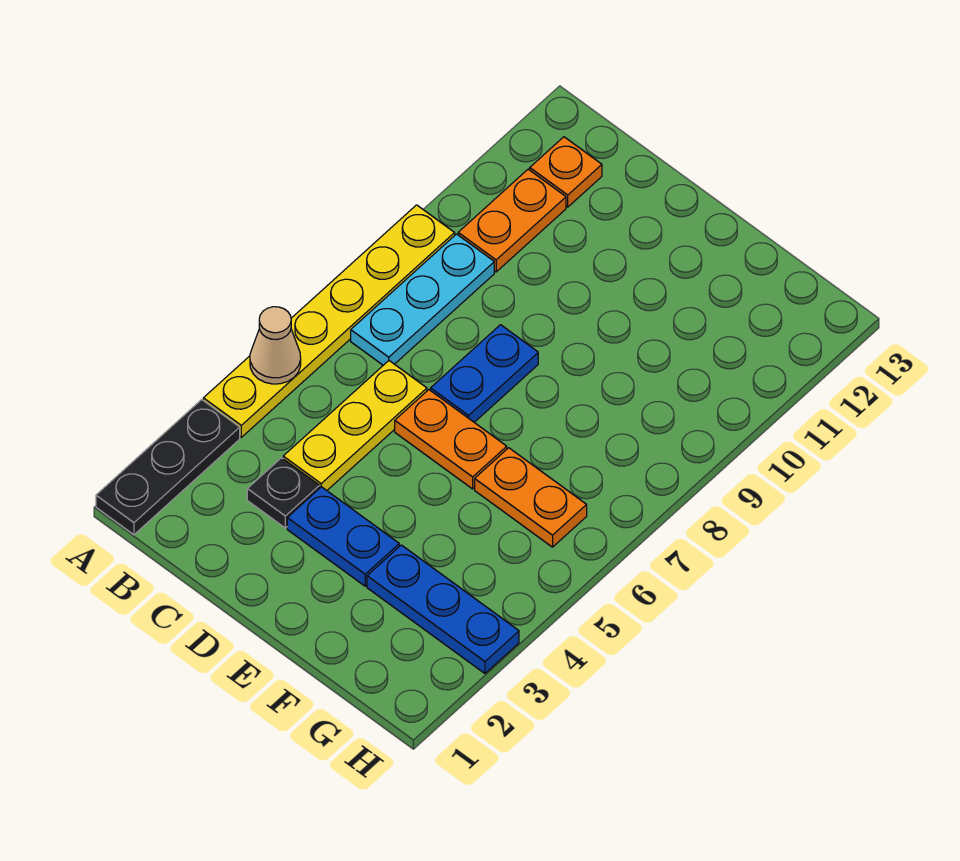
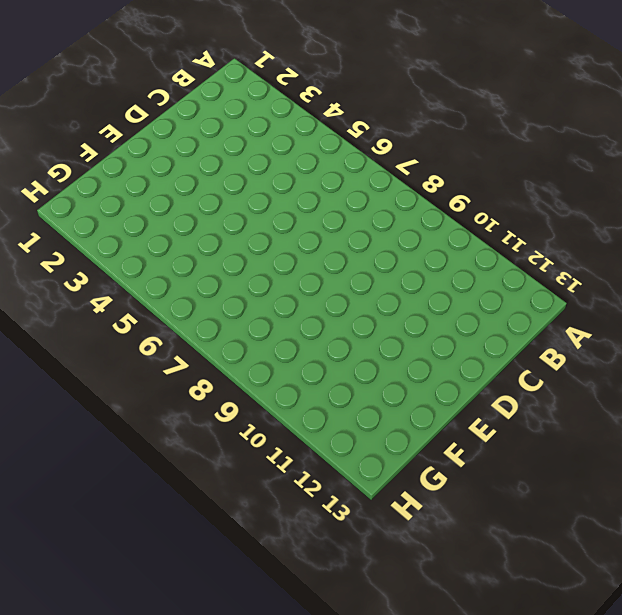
none -> black plate A1:A3 level 1
none -> yellow plate A4:A9 level 1
none -> cyan plate B7:B9 level 1

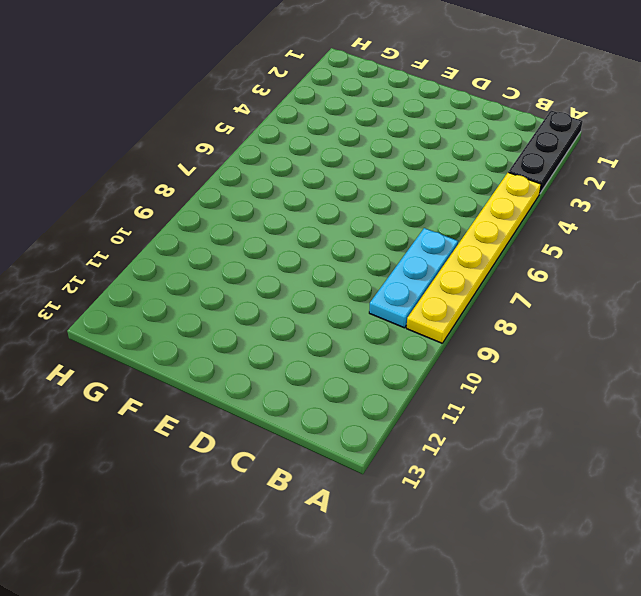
none -> orange plate B10:B11 level 1
none -> orange plate B12 level 1
none -> black plate C3 level 1

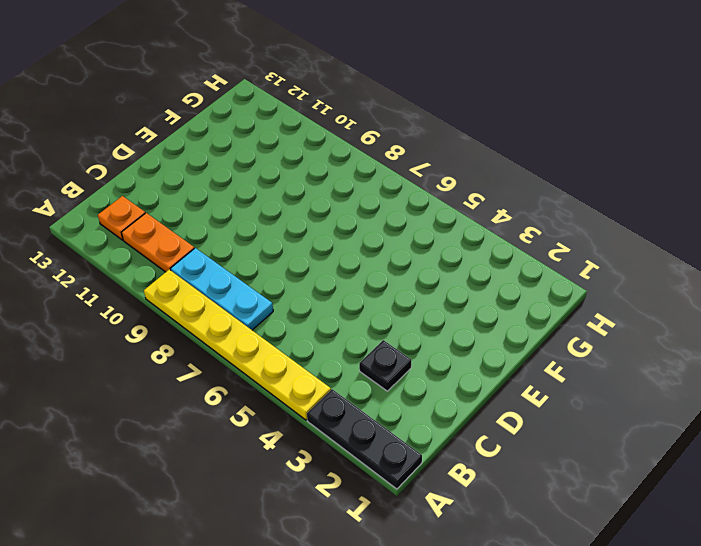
none -> yellow plate C4:C6 level 1
none -> blue plate D3:E3 level 1
none -> orange plate D6:E6 level 1

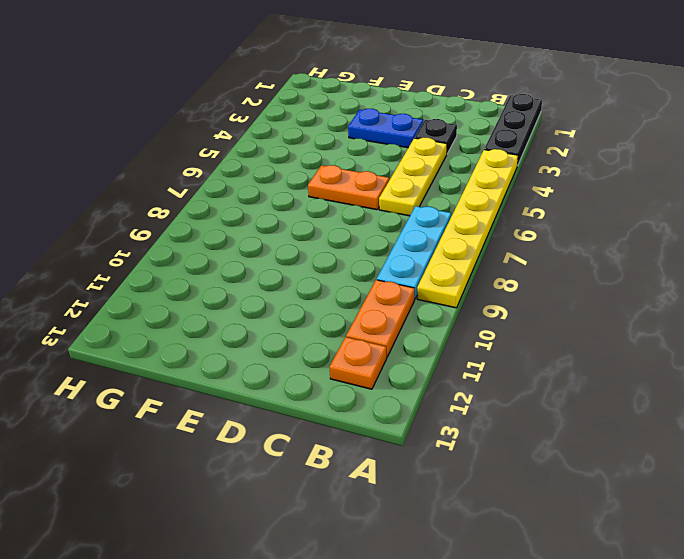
none -> blue plate D7:D8 level 1
none -> blue plate F3:H3 level 1
none -> orange plate F6:G6 level 1

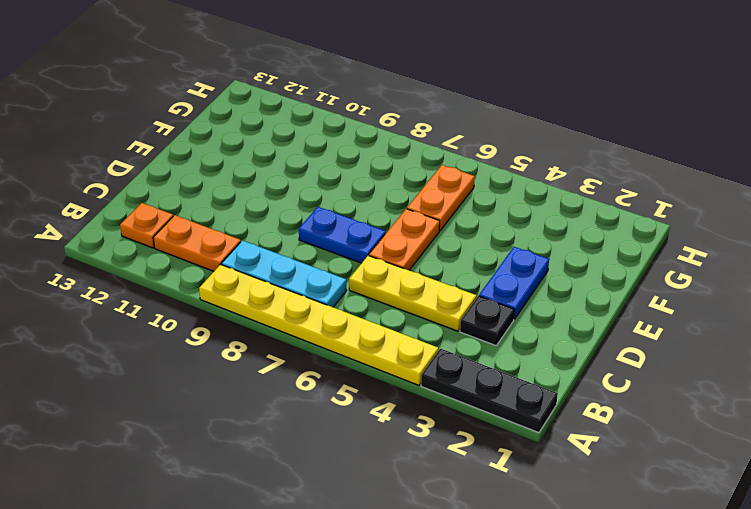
none -> blue plate F3:H3 level 1
none -> tan cone A5 level 2

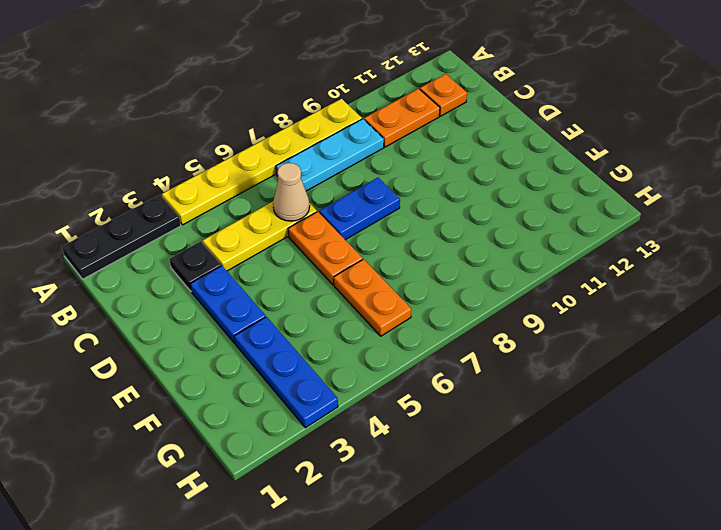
tan cone C6 level 2 -> tan cone A5 level 2

